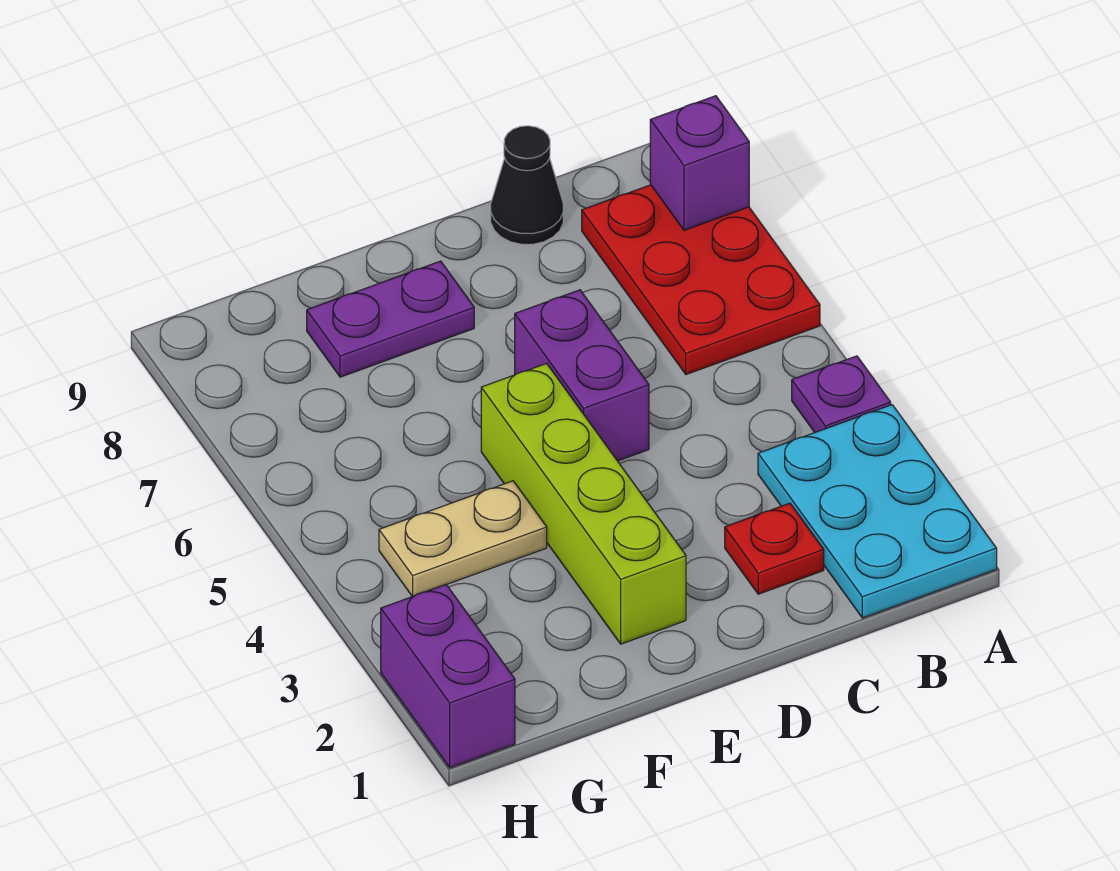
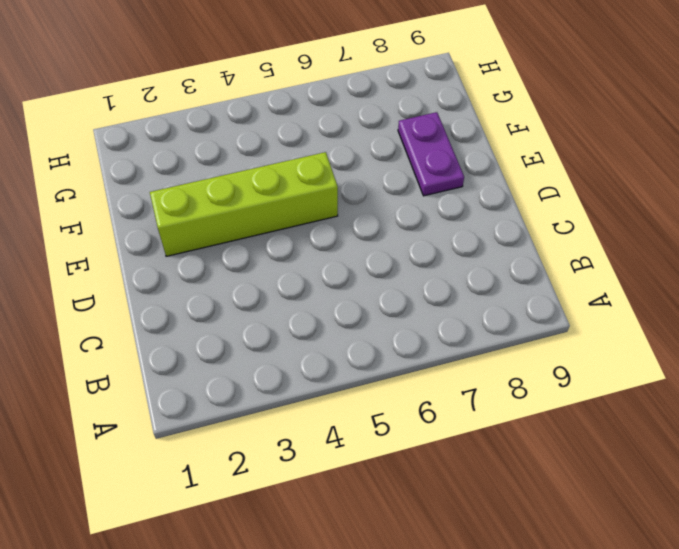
none -> cyan plate A1:B3 level 1
none -> purple plate A4 level 1

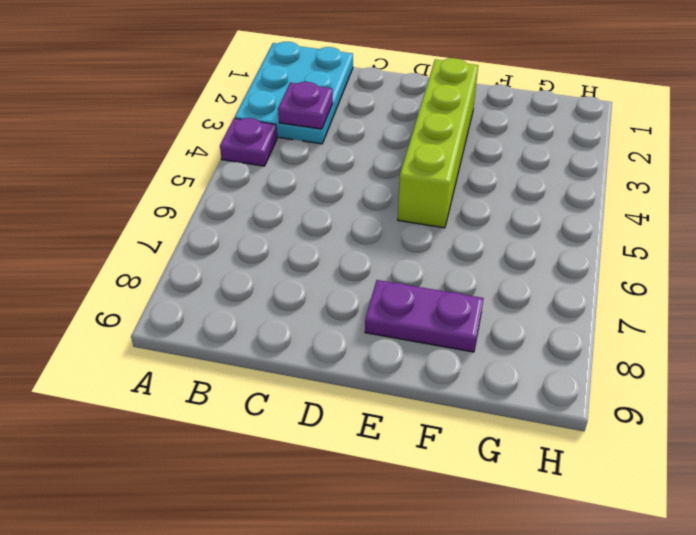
purple plate B3 level 2 -> none
none -> red plate A6:B8 level 1
none -> red plate C2 level 1

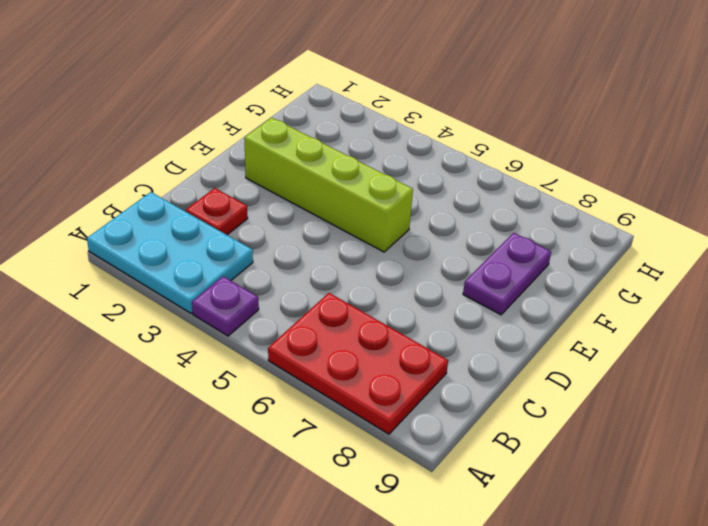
none -> black cone C9 level 1
none -> purple brick D5:D6 level 1

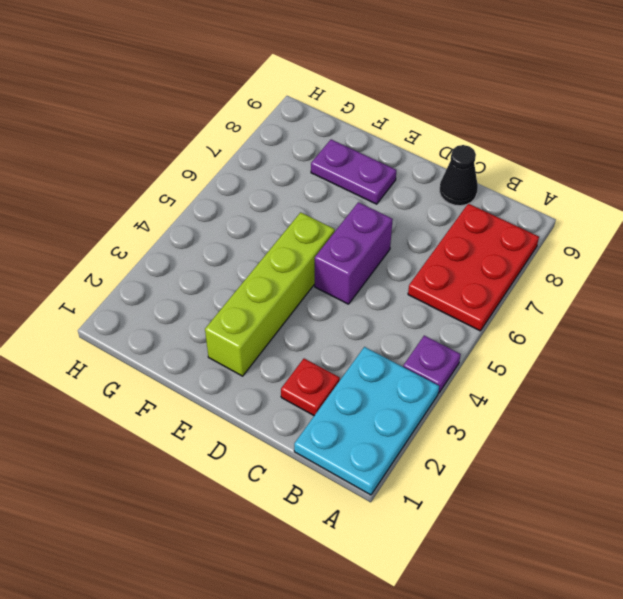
none -> tan plate F4:G4 level 1
none -> purple brick H1:H2 level 1

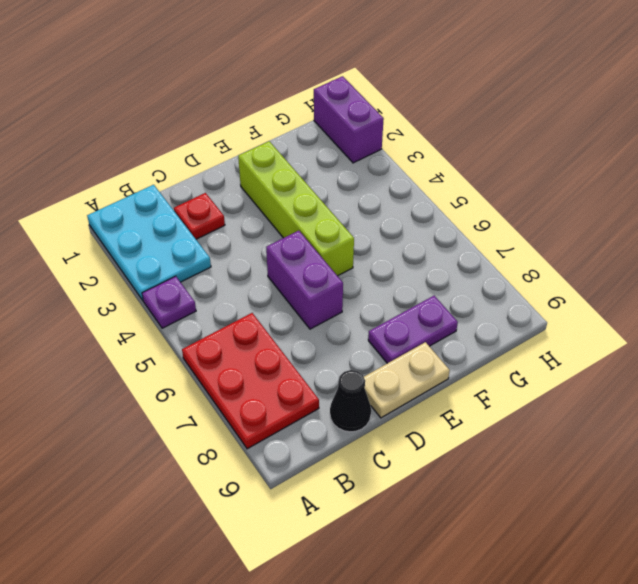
tan plate D9:E9 level 1 -> tan plate F4:G4 level 1
none -> purple brick A8 level 2

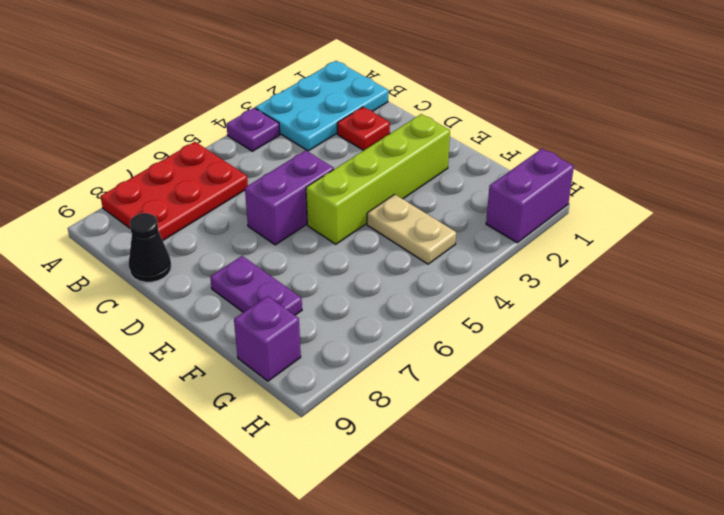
purple brick G9 level 1 -> purple brick A8 level 2

